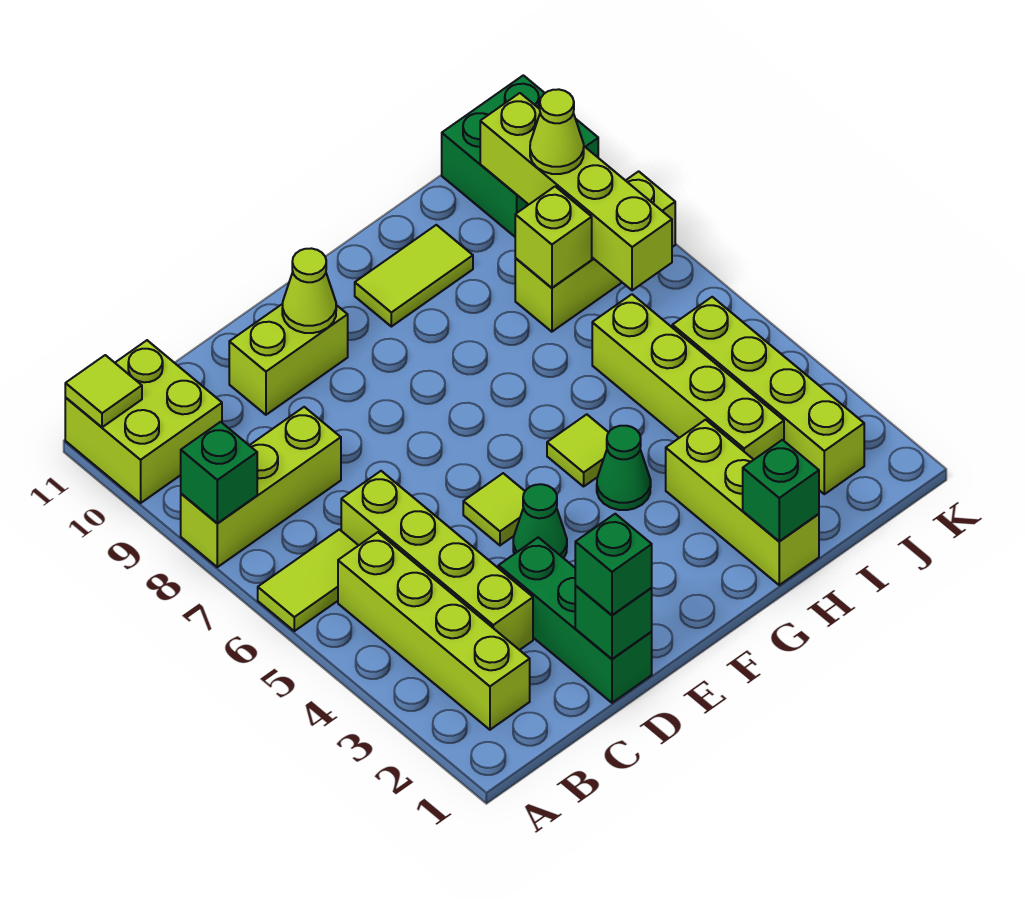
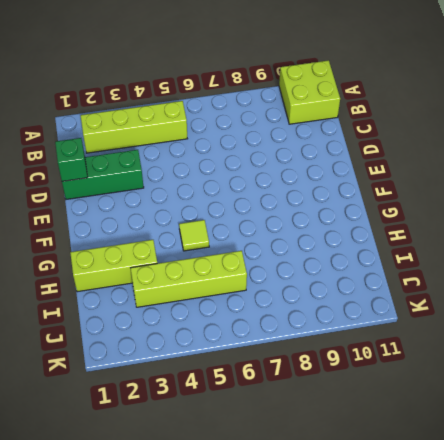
none -> lime tile A6:B6 level 1
none -> lime brick A8:C8 level 1
none -> lime brick C3:C6 level 1

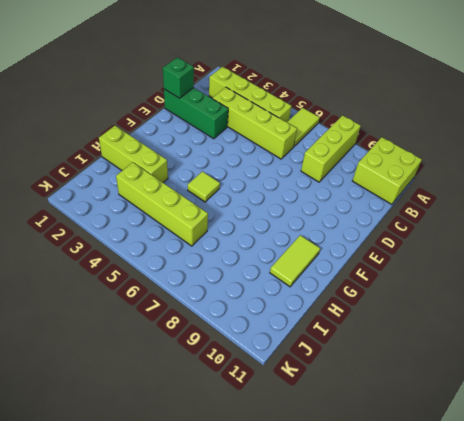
none -> lime brick D10:E10 level 1
none -> green cone E4 level 1
none -> lime tile E5 level 1

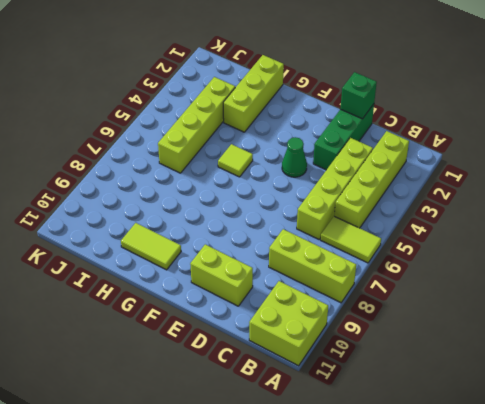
none -> lime tile E5 level 1
none -> green cone G4 level 1
none -> lime brick I8:K8 level 1

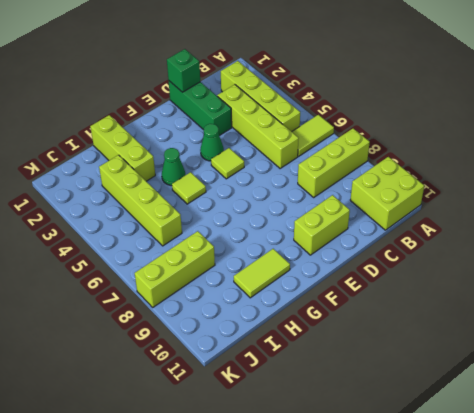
none -> lime brick J2:J5 level 1
none -> green brick J10:K11 level 1
none -> green brick A8 level 2

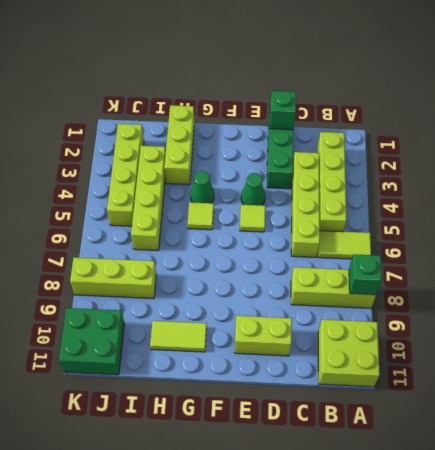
none -> lime tile A11 level 2
none -> lime cone E10 level 2
none -> green brick H1 level 2

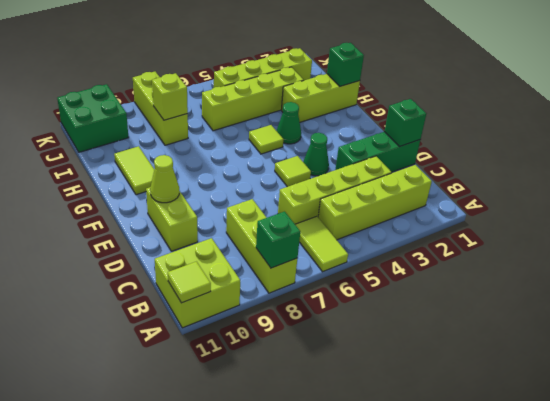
none -> lime brick J7:J10 level 2
none -> green brick D1 level 3
none -> lime cone J9 level 3

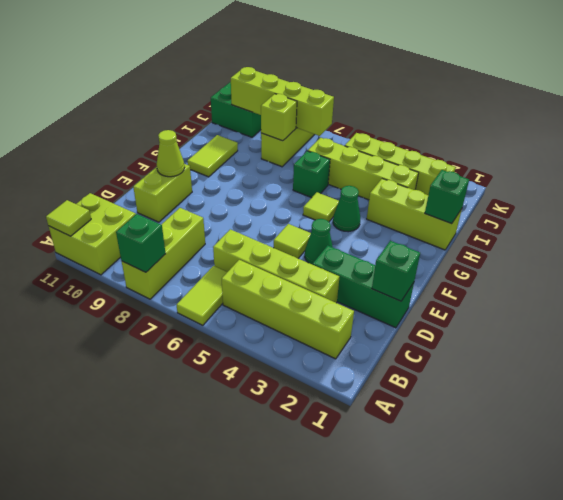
green brick H6 level 1 -> green brick D1 level 3
none -> lime cone J9 level 3

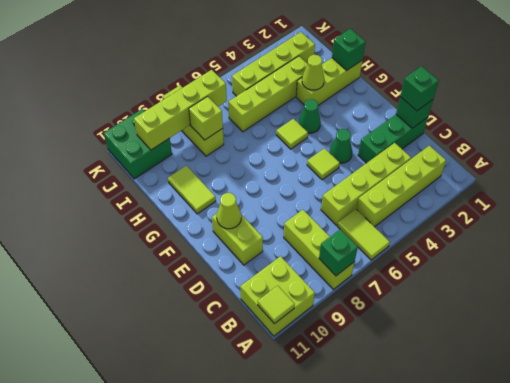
lime cone H3 level 2 -> lime cone J9 level 3

